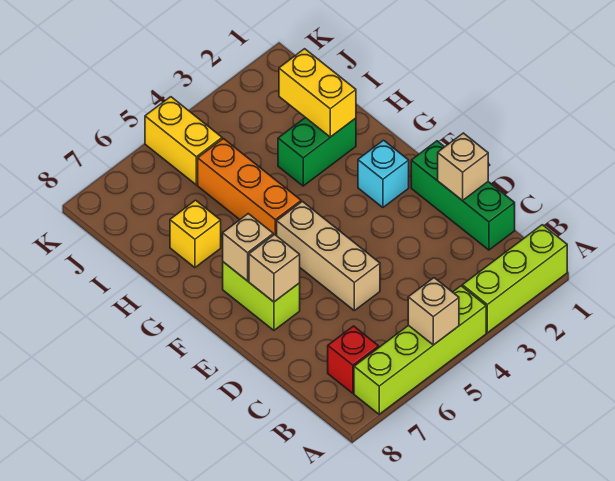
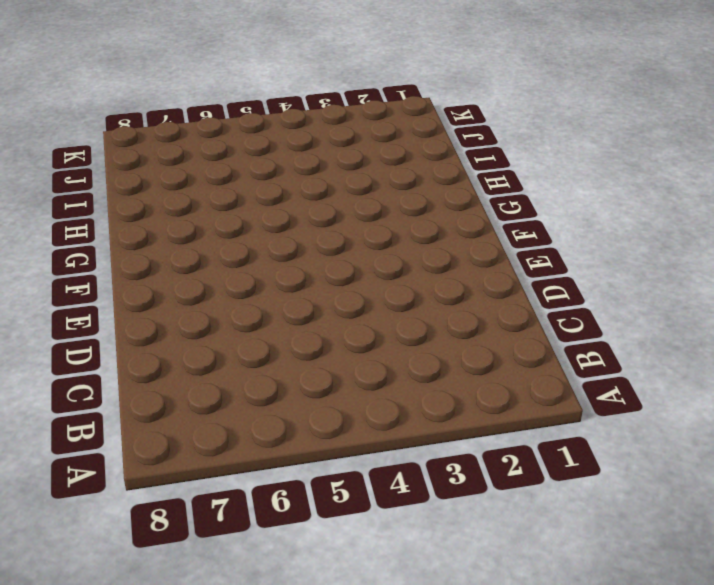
none -> lime brick A1:A3 level 1
none -> lime brick A4:A7 level 1
none -> red brick B7 level 1

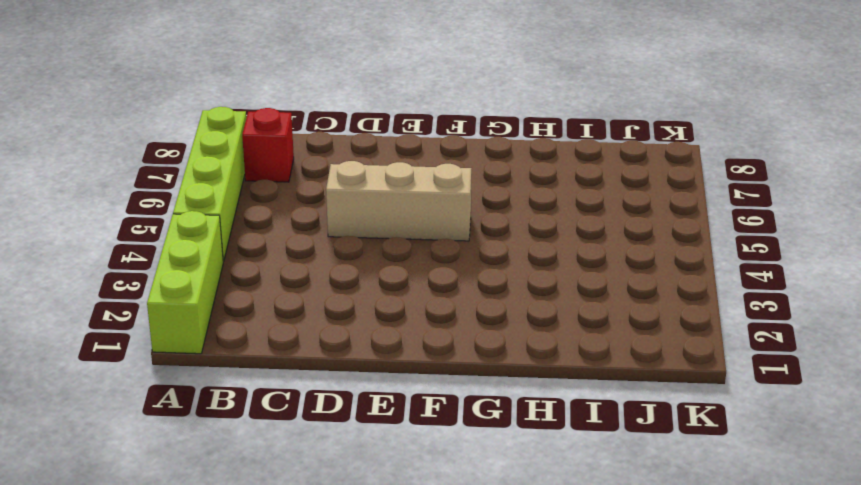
none -> green brick C1:E1 level 1
none -> lime brick E7:F7 level 1
none -> cyan brick F2 level 1

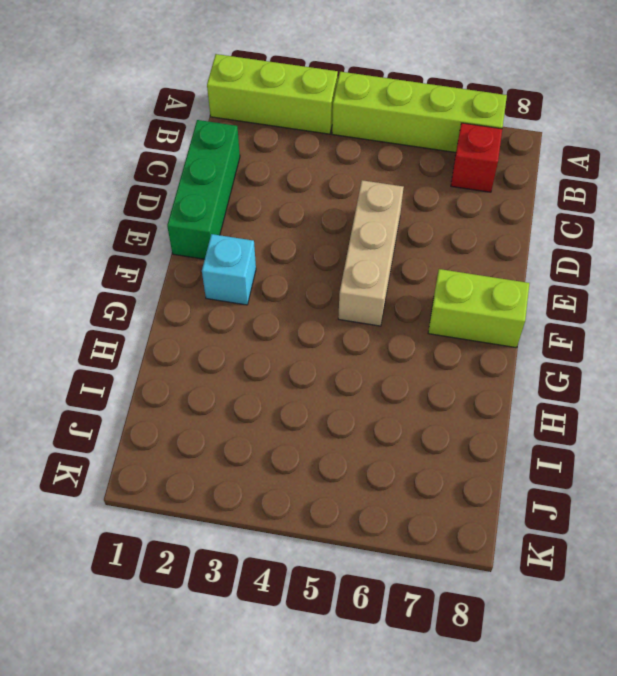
lime brick F7:F8 level 1 -> lime brick E7:F7 level 1
none -> orange brick G5:I5 level 1
none -> green brick H2:H3 level 1
none -> yellow brick H7 level 1

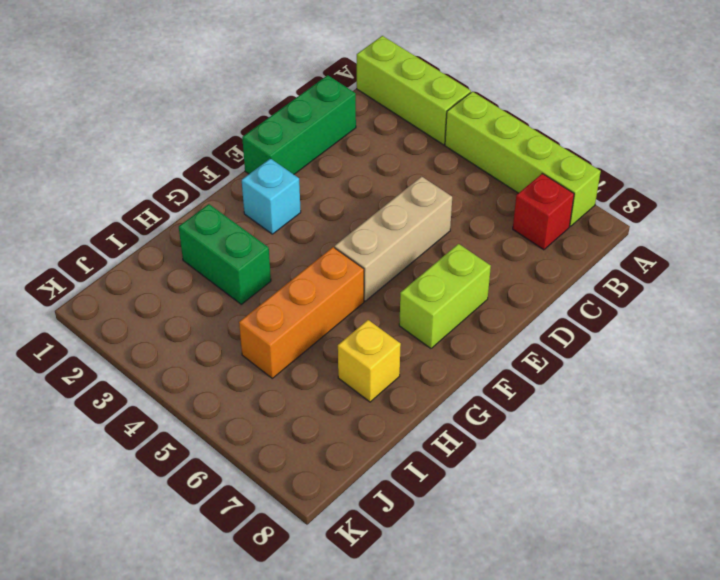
none -> yellow brick J5:K5 level 1
none -> tan brick A5 level 2
none -> tan brick D1 level 2

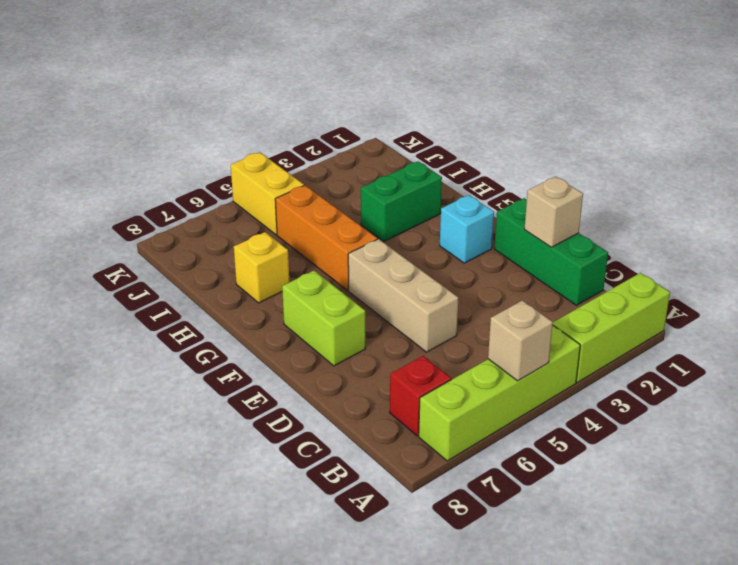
none -> tan brick E7 level 2
none -> tan brick F7 level 2
none -> yellow brick H2:I2 level 2

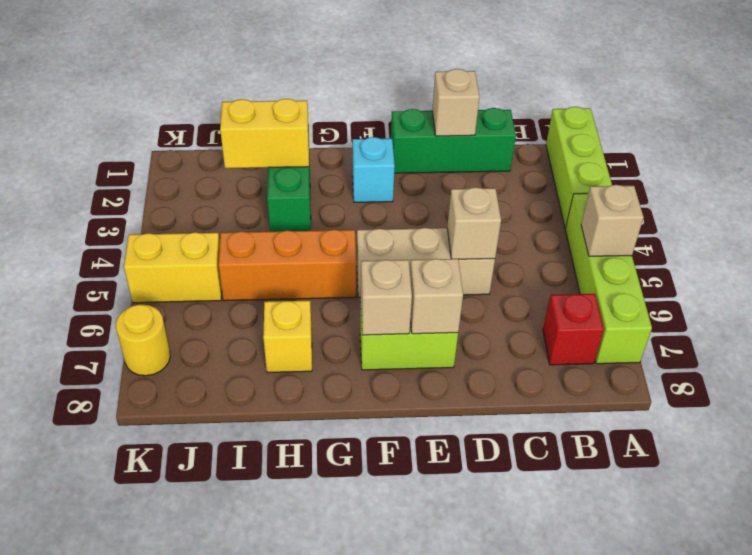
tan brick D5 level 2 -> none
yellow round brick K7 level 1 -> none

